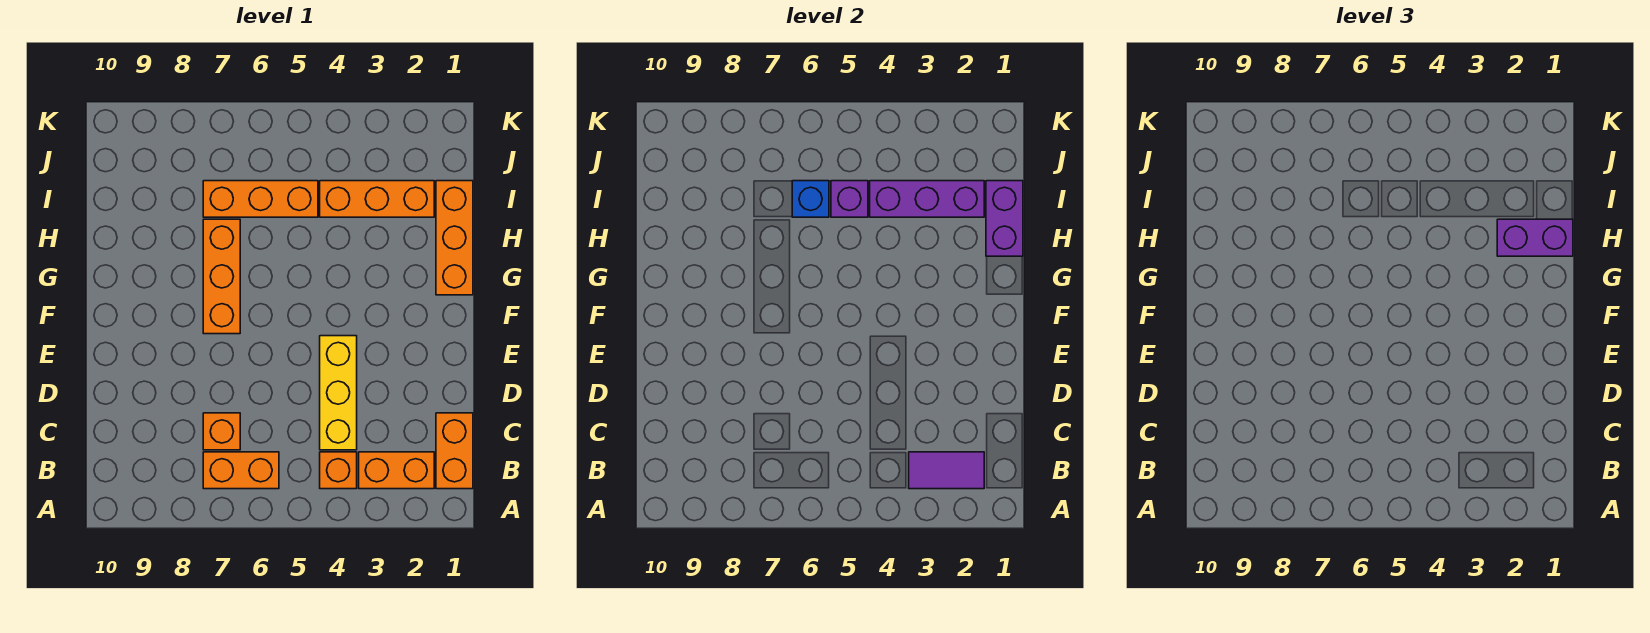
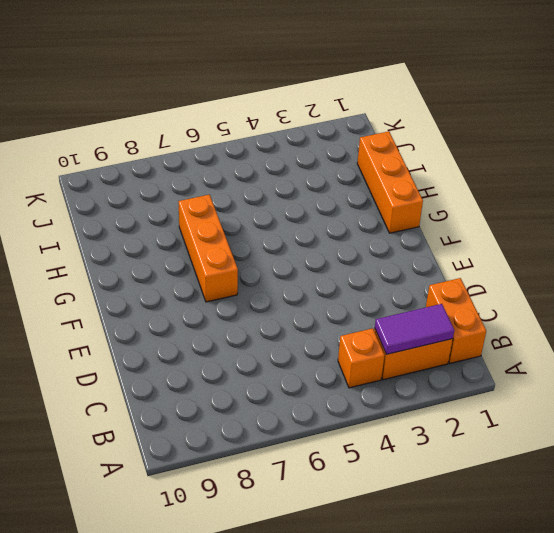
none -> orange brick B6:B7 level 1
none -> yellow brick C4:E4 level 1
none -> orange brick C7 level 1

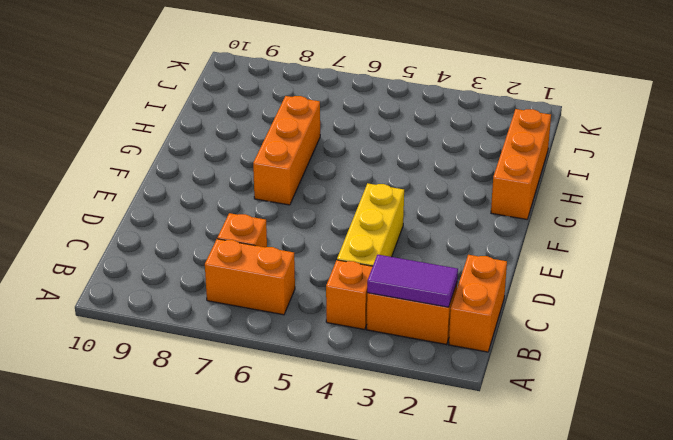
none -> orange brick I2:I4 level 1
none -> orange brick I5:I7 level 1
none -> purple brick H1:I1 level 2

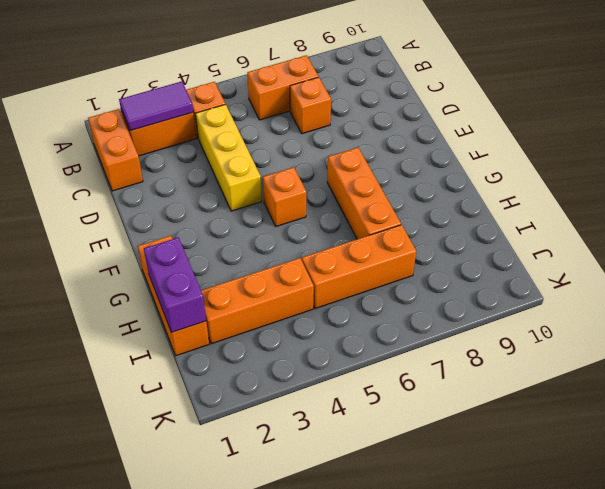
orange brick F5 level 1 -> none
none -> purple brick I2:I4 level 2
none -> purple brick I5 level 2
none -> blue brick I6 level 2

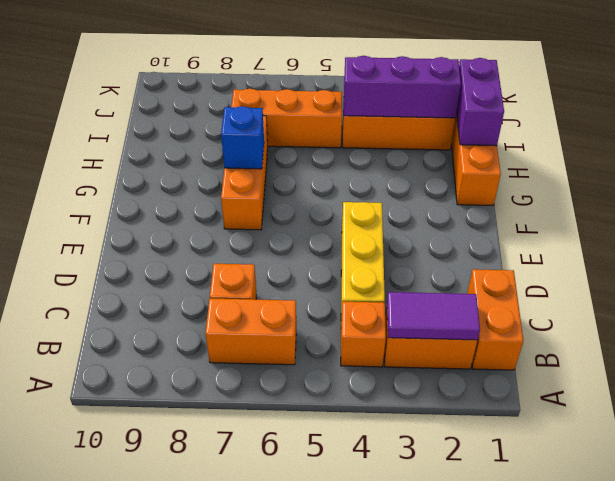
blue brick G7 level 2 -> blue brick I6 level 2
none -> purple brick I5 level 2
none -> purple brick H1:H2 level 3

